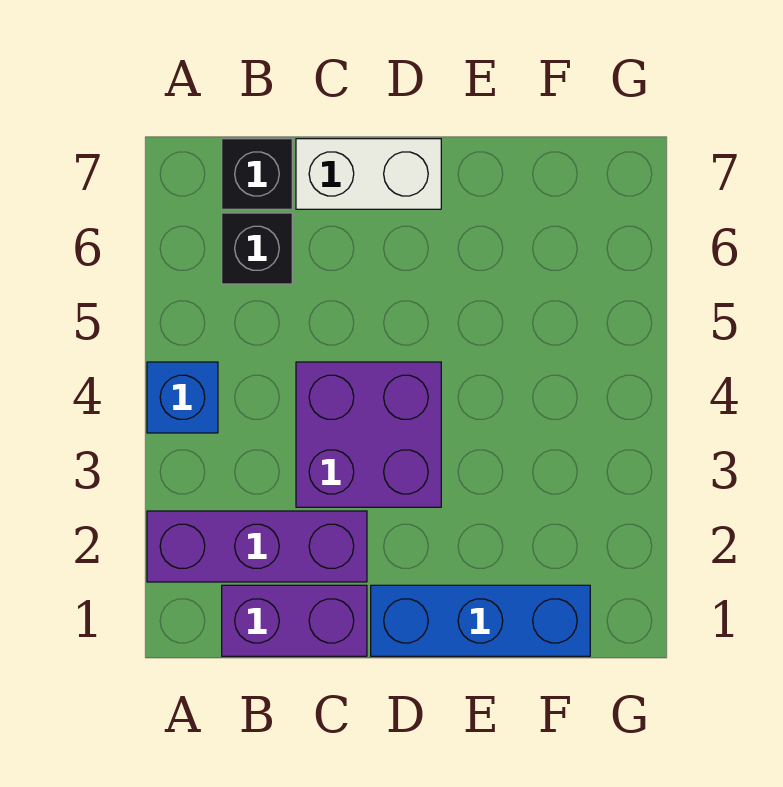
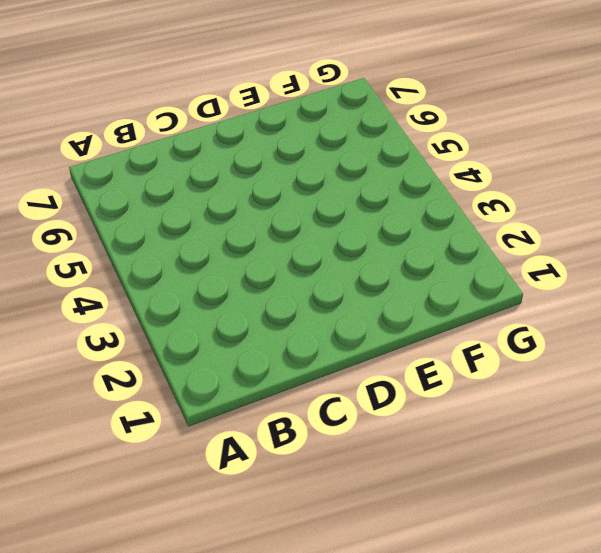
none -> purple brick A2:C2 level 1
none -> blue brick A4 level 1

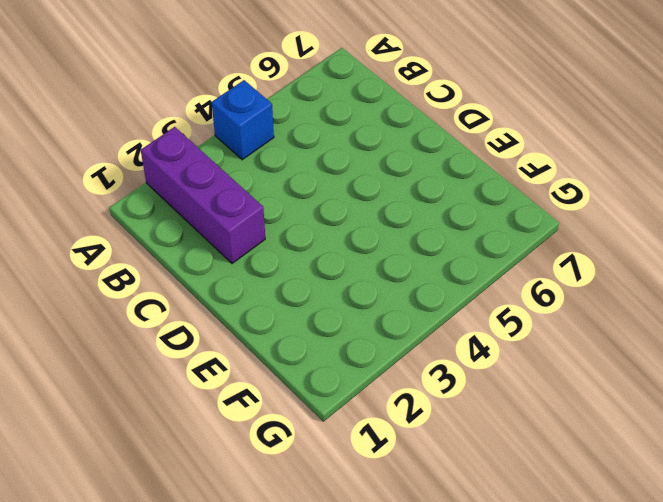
none -> purple brick B1:C1 level 1
none -> black brick B6 level 1

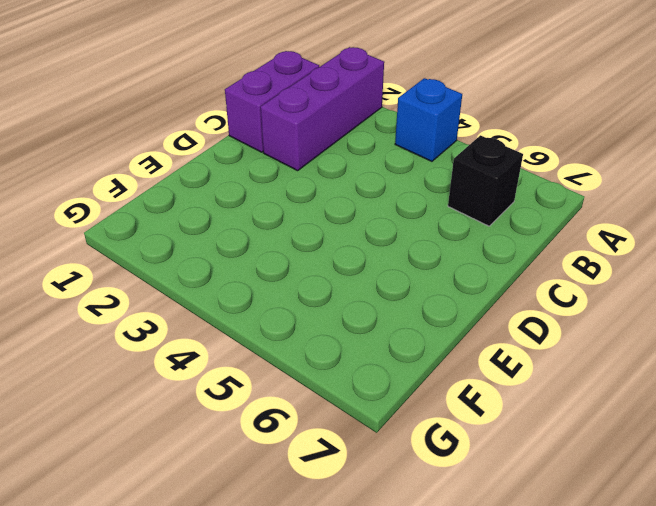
none -> black brick B7 level 1
none -> purple brick C3:D4 level 1

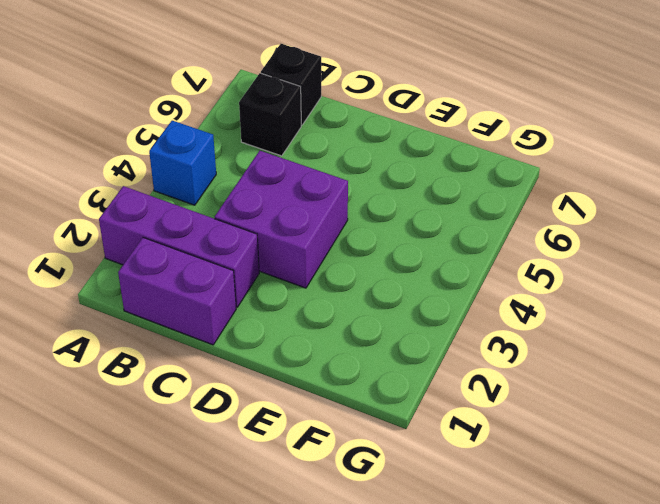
none -> white brick C7:D7 level 1
none -> blue brick D1:F1 level 1

